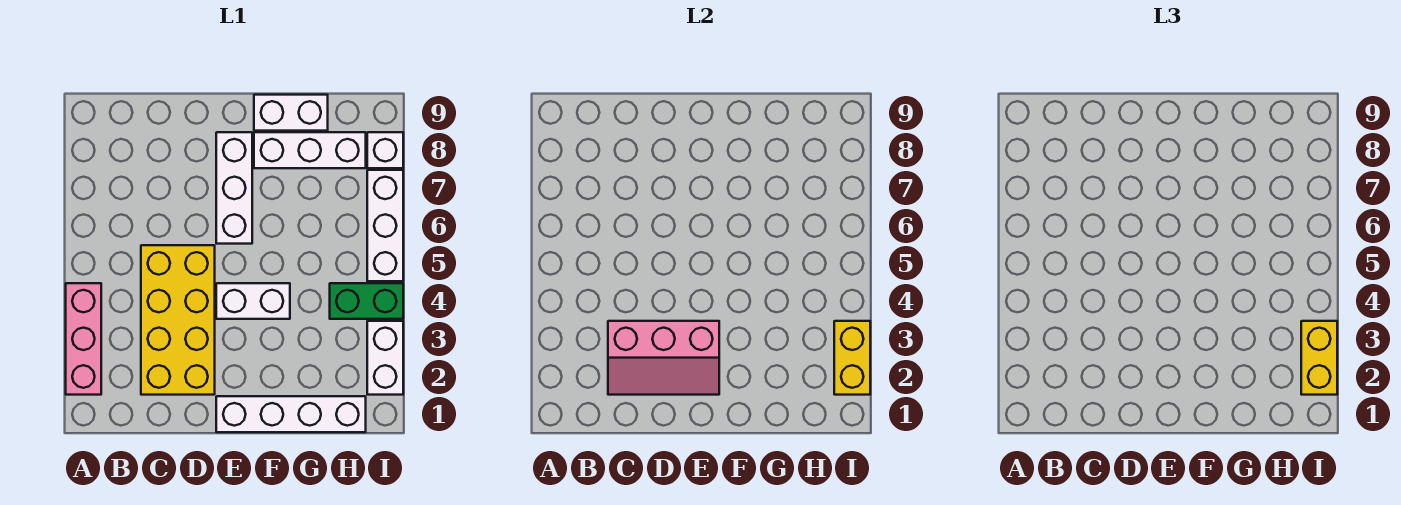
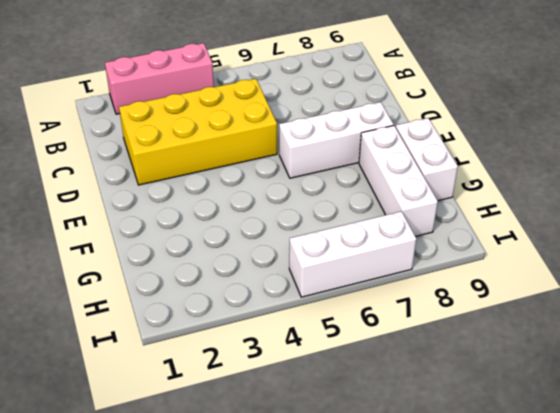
none -> white brick E1:H1 level 1
none -> white brick E4:F4 level 1
none -> green brick H4:I4 level 1

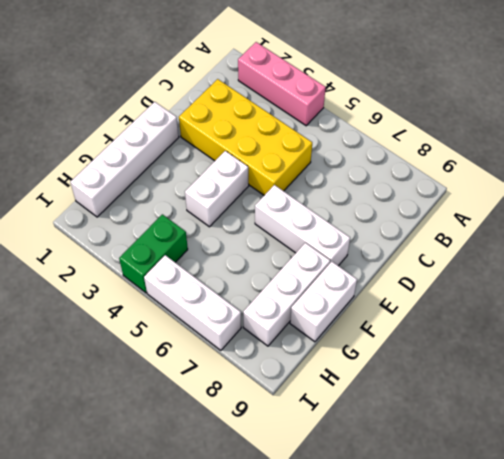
none -> white brick I2:I3 level 1
none -> white brick I8 level 1
none -> pink slope C2:E3 level 2 top 3

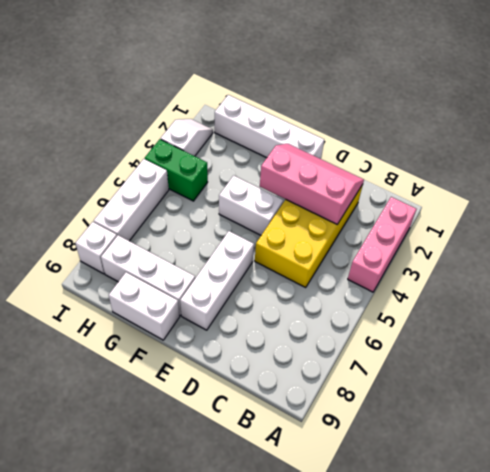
white slope I2:I3 level 1 top 3 -> white brick I2:I3 level 1
none -> yellow brick I2:I3 level 2
none -> yellow brick I2:I3 level 3

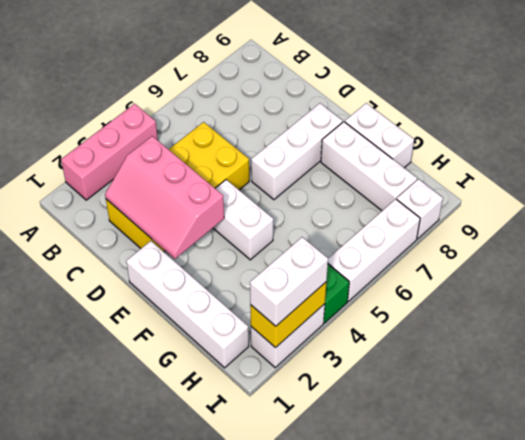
white brick I2:I3 level 3 -> yellow brick I2:I3 level 3

